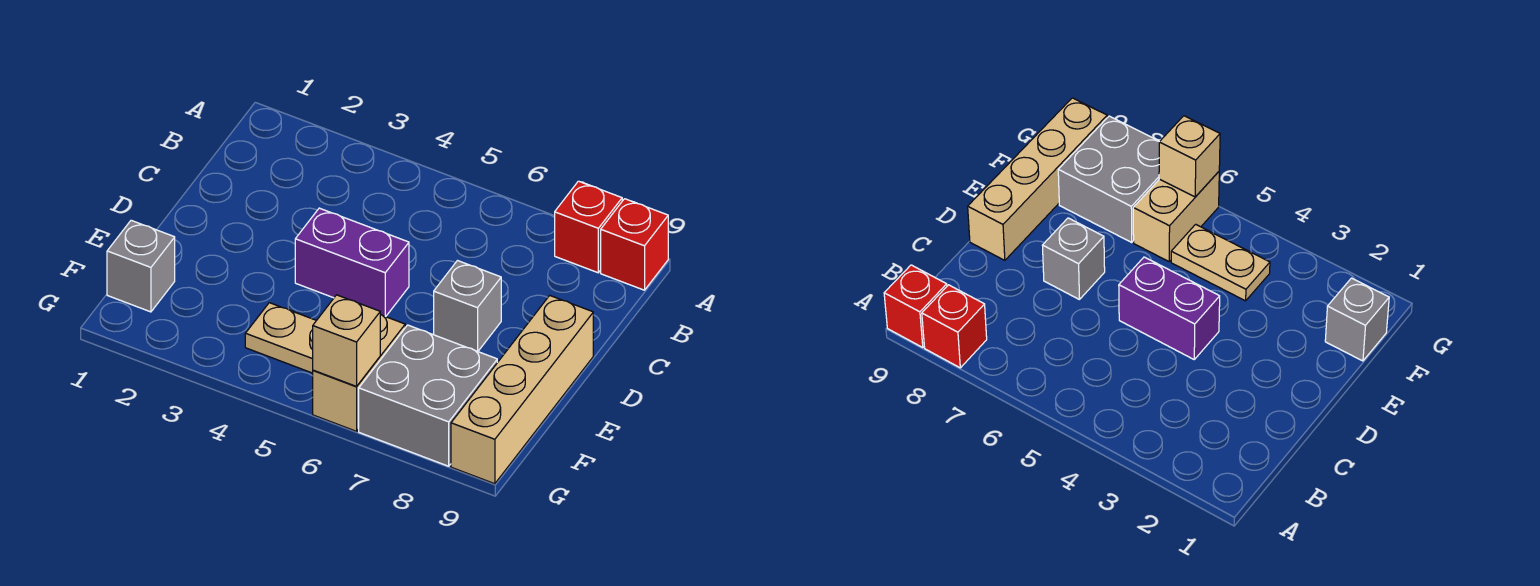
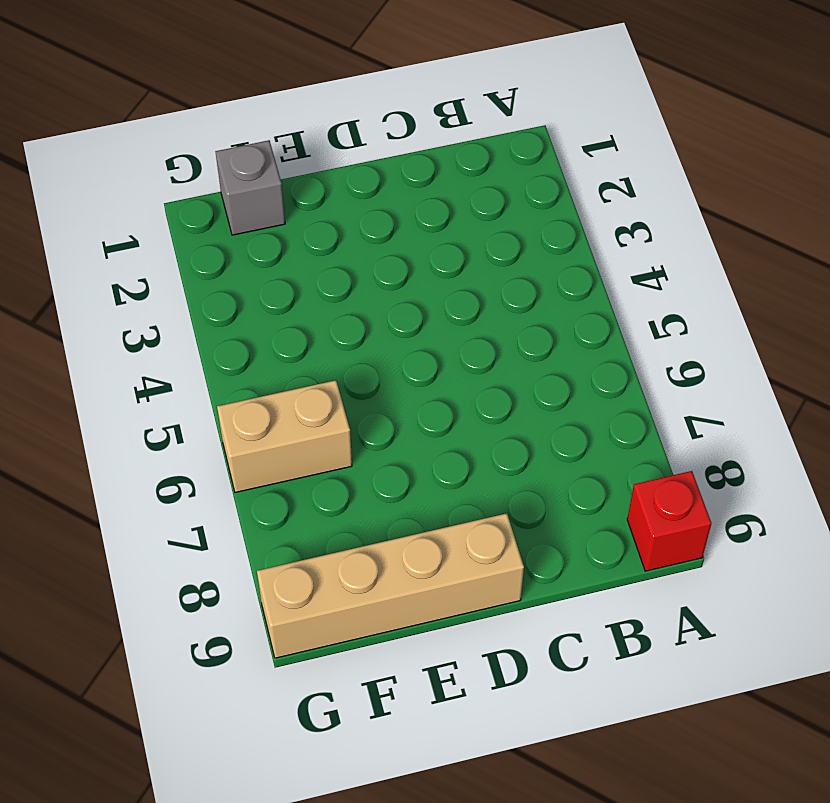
none -> red brick A8 level 1
none -> purple brick D4:D5 level 1

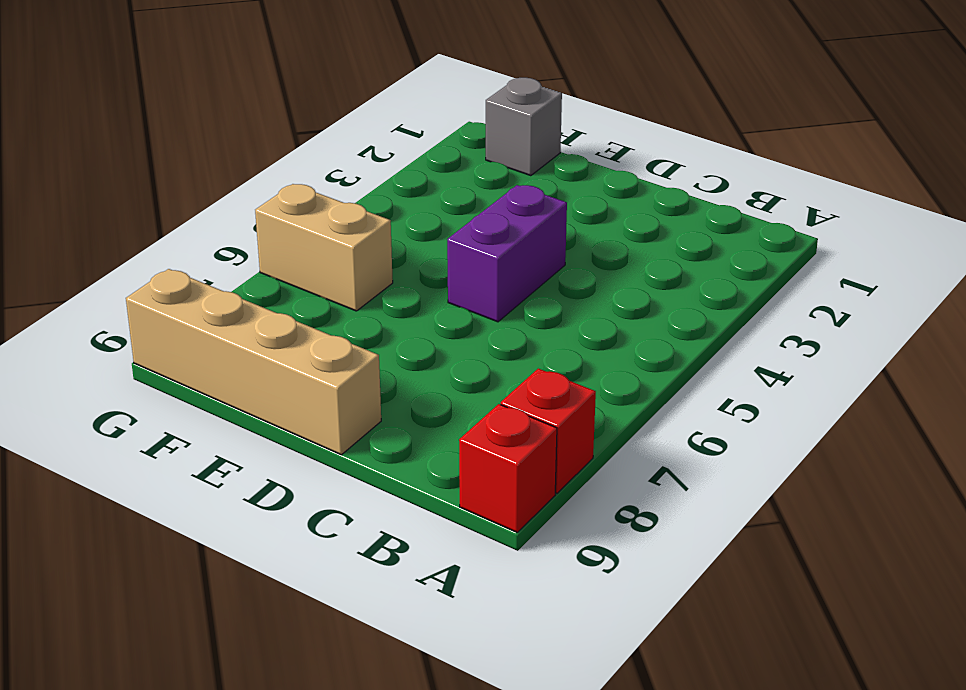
none -> grey brick D7 level 1
none -> tan plate F4:F5 level 1

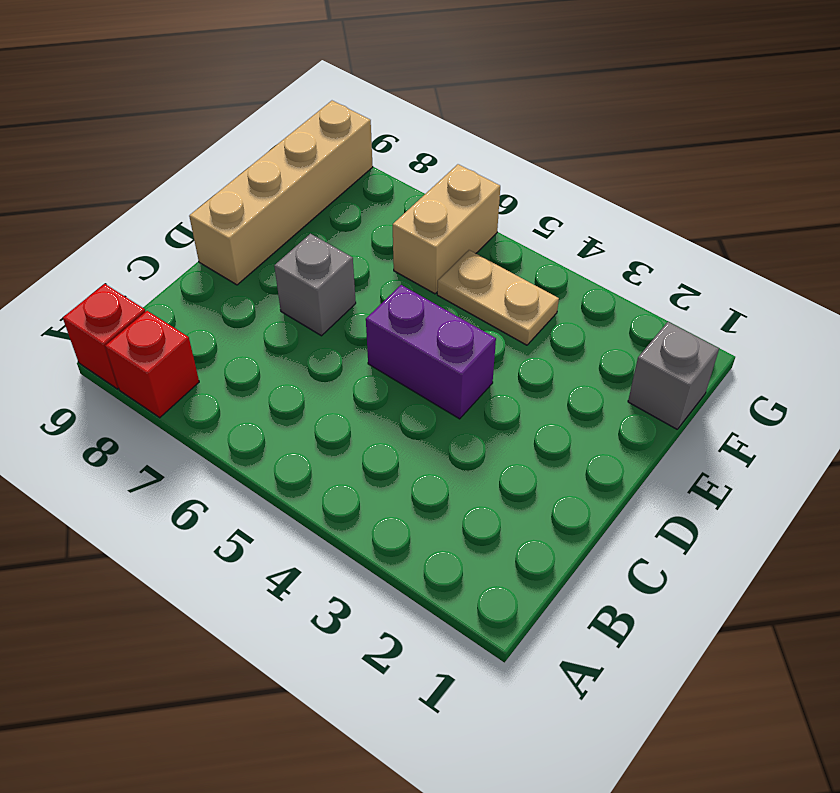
none -> grey brick F7:G8 level 1
none -> tan brick G6 level 2

